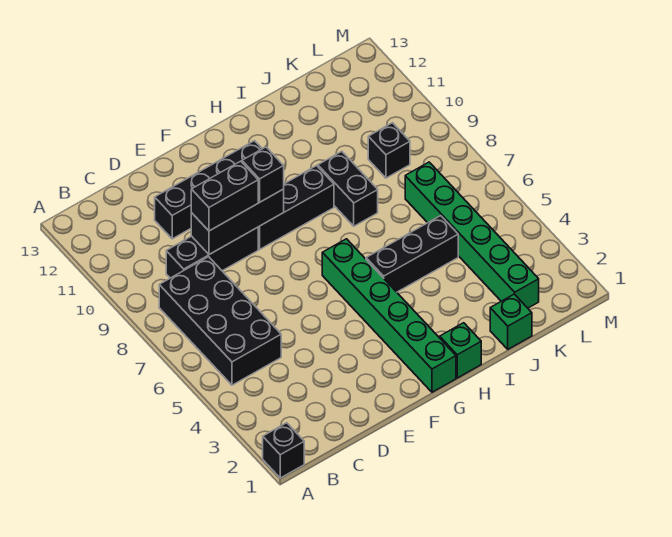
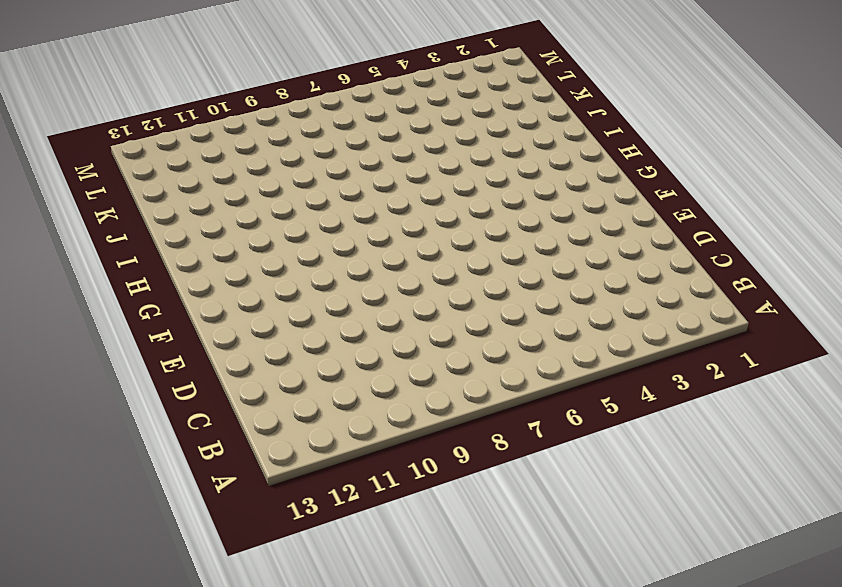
none -> black brick A1 level 1
none -> black brick B5:C8 level 1
none -> black brick C9:E9 level 1

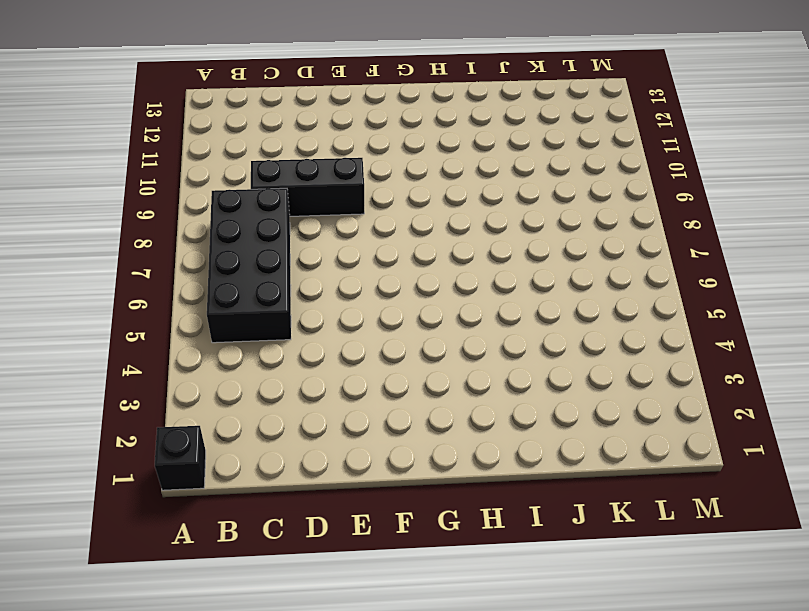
none -> black brick D11:G11 level 1
none -> black brick F9:H9 level 1
none -> green brick G1:G6 level 1

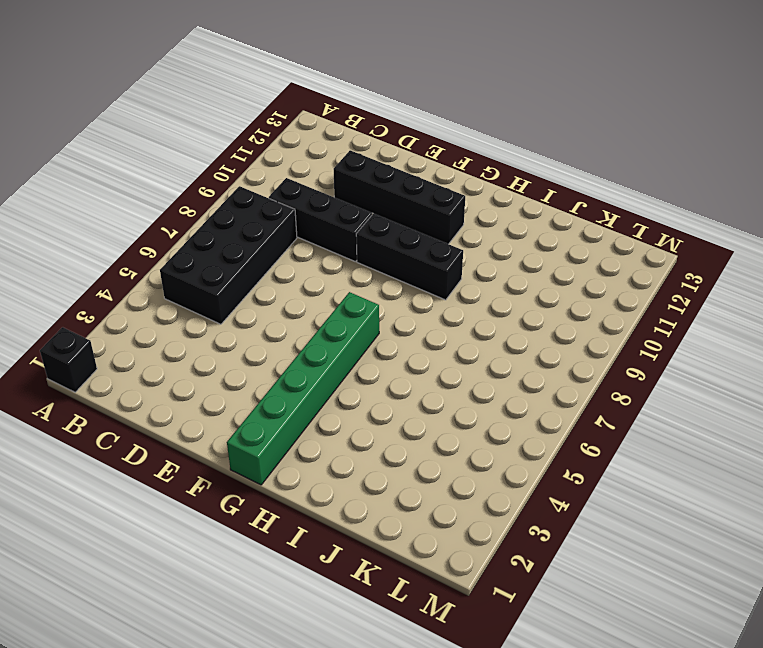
none -> green brick H1 level 1
none -> black brick H5:J5 level 1
none -> black brick I8:I9 level 1

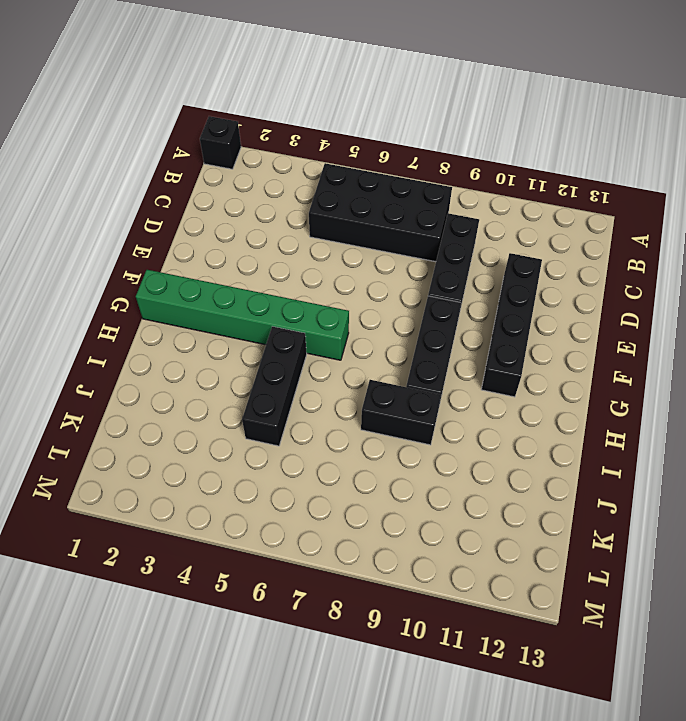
none -> green brick H1 level 1
none -> green brick J1 level 1
none -> green brick K2:K7 level 1

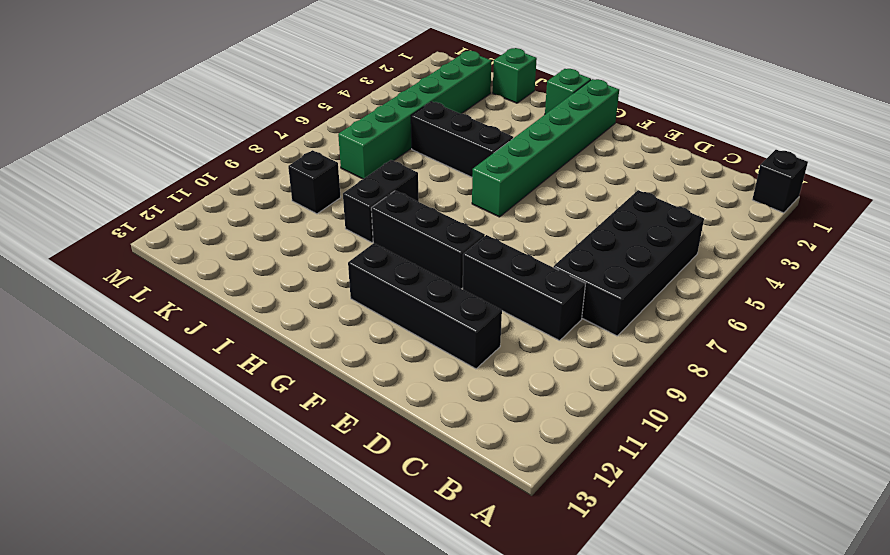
none -> black brick D9:F9 level 2
none -> black brick D9:E9 level 3
none -> black brick F9 level 3

